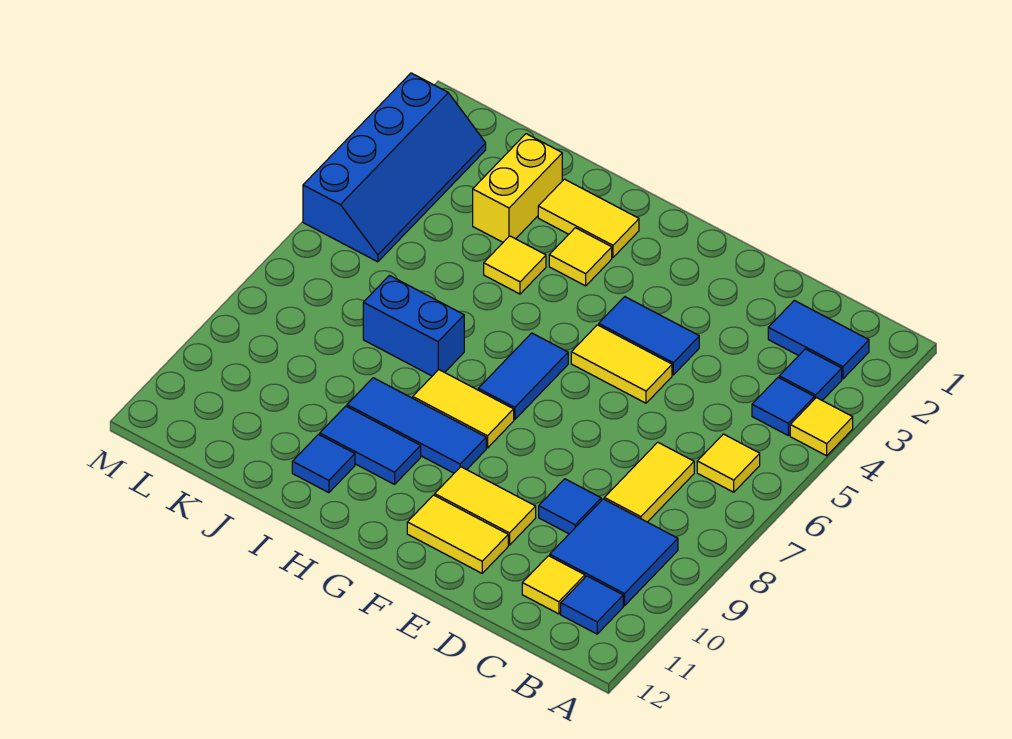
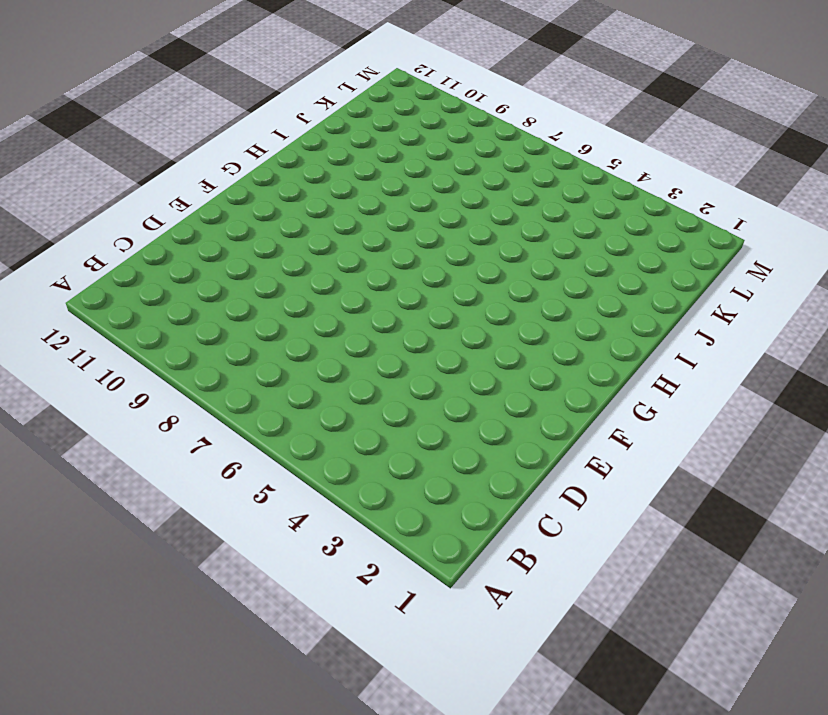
none -> yellow tile A4 level 1
none -> blue tile B2:C2 level 1
none -> blue tile B3 level 1

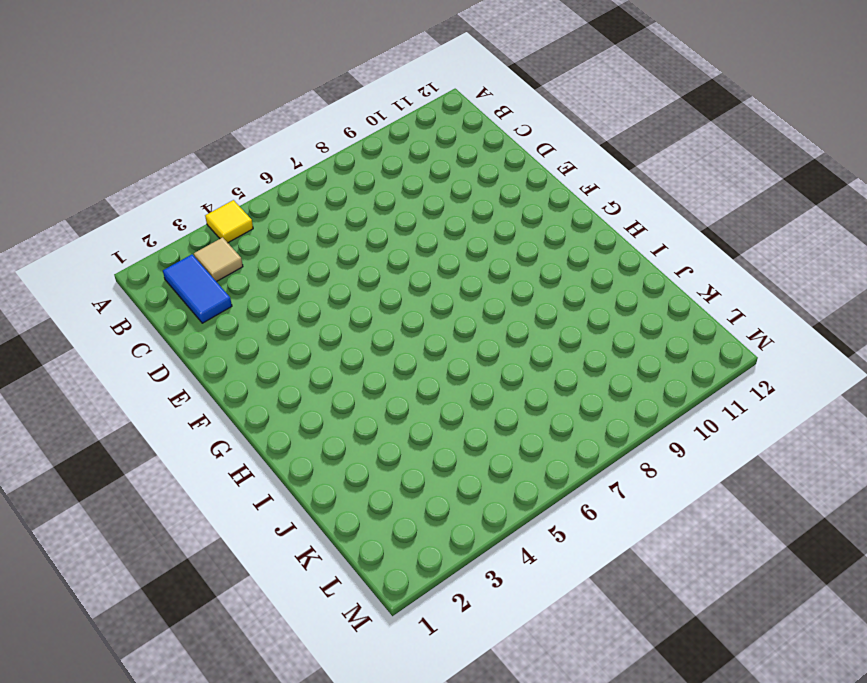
tan tile B3 level 1 -> blue tile B3 level 1
none -> blue tile B4 level 1
none -> yellow tile B6 level 1
none -> blue tile B9:C10 level 1

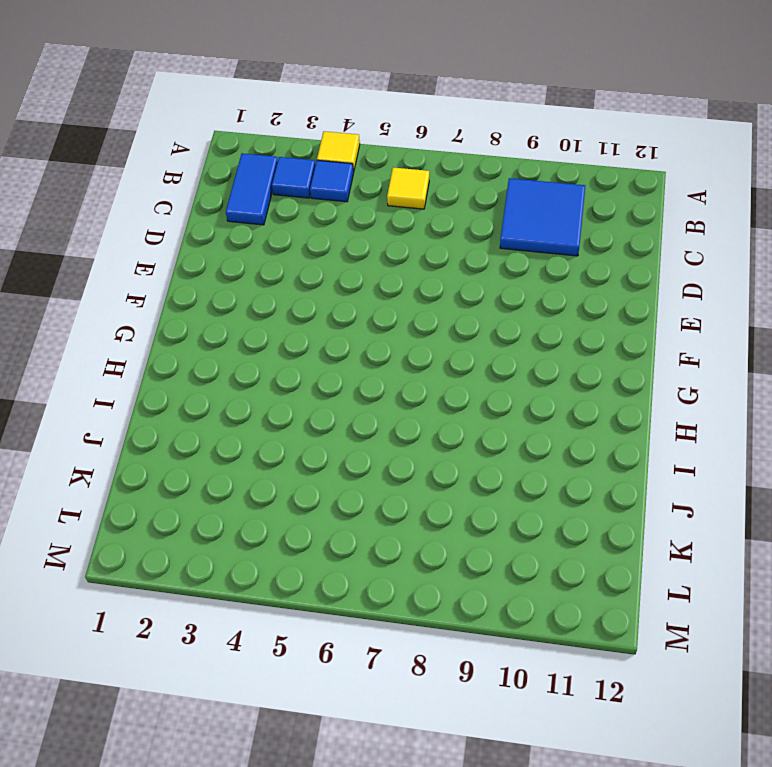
none -> blue tile B11 level 1
none -> yellow tile C7:C8 level 1
none -> yellow tile C11 level 1

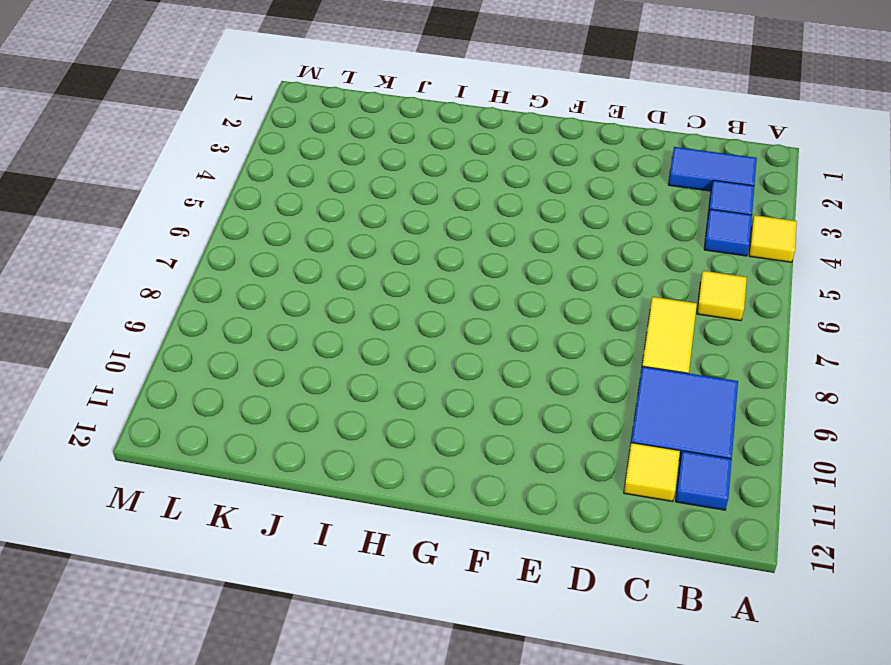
none -> blue tile D9 level 1
none -> blue tile E4:F4 level 1
none -> yellow tile E5:F5 level 1

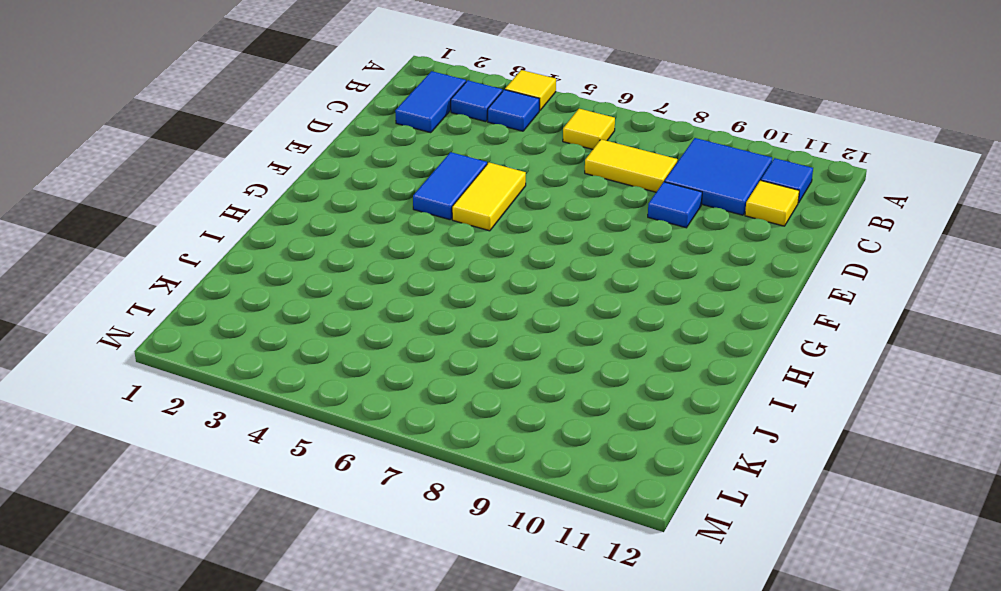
none -> yellow tile E10:F10 level 1
none -> yellow tile E11:F11 level 1
none -> blue tile G6:G7 level 1

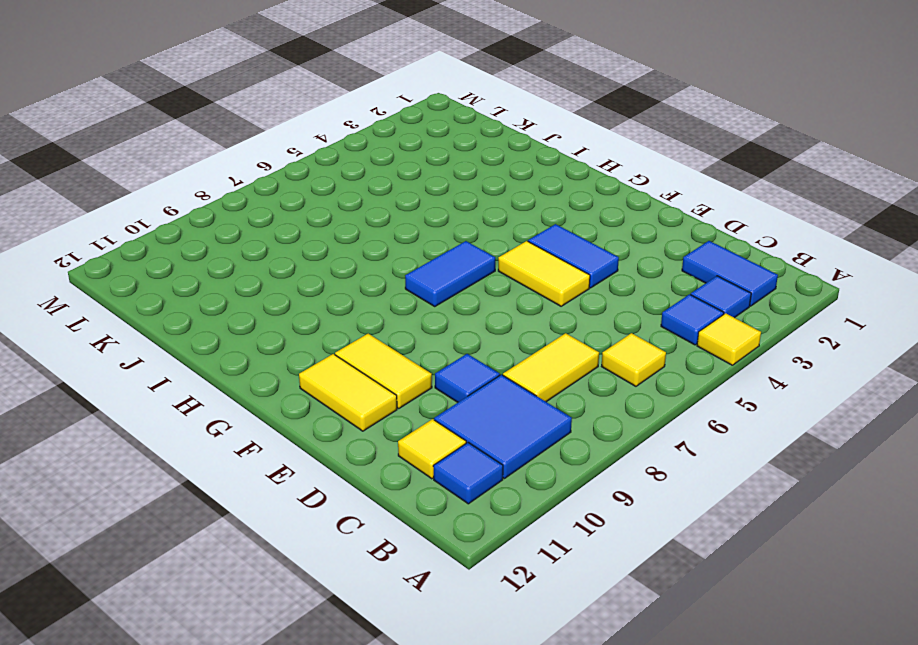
none -> yellow tile G8:H8 level 1
none -> blue tile G9:I9 level 1
none -> yellow tile H2:I2 level 1

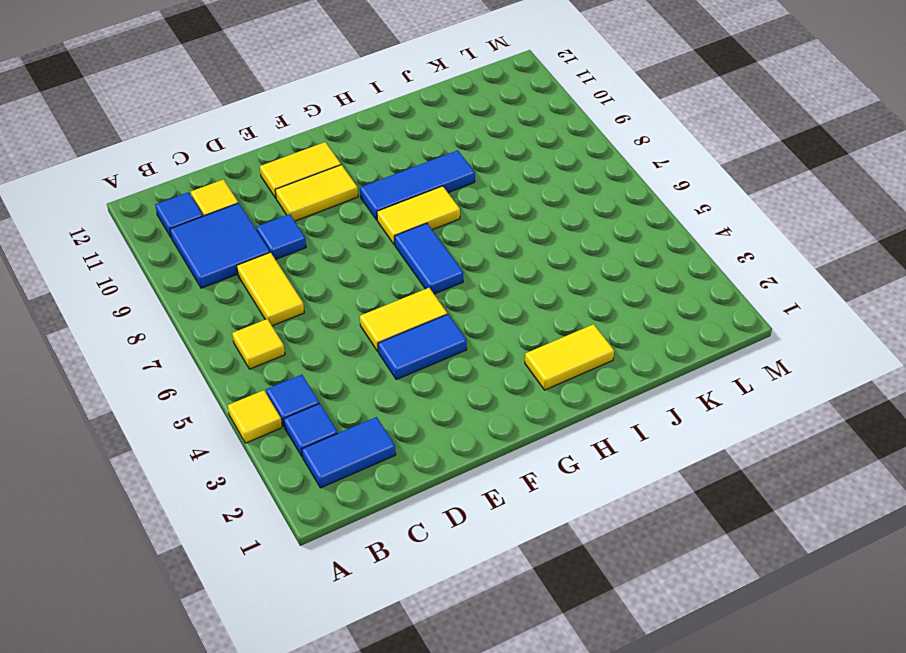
none -> yellow tile H3 level 1
none -> blue tile H10:I10 level 1
none -> yellow tile I4 level 1

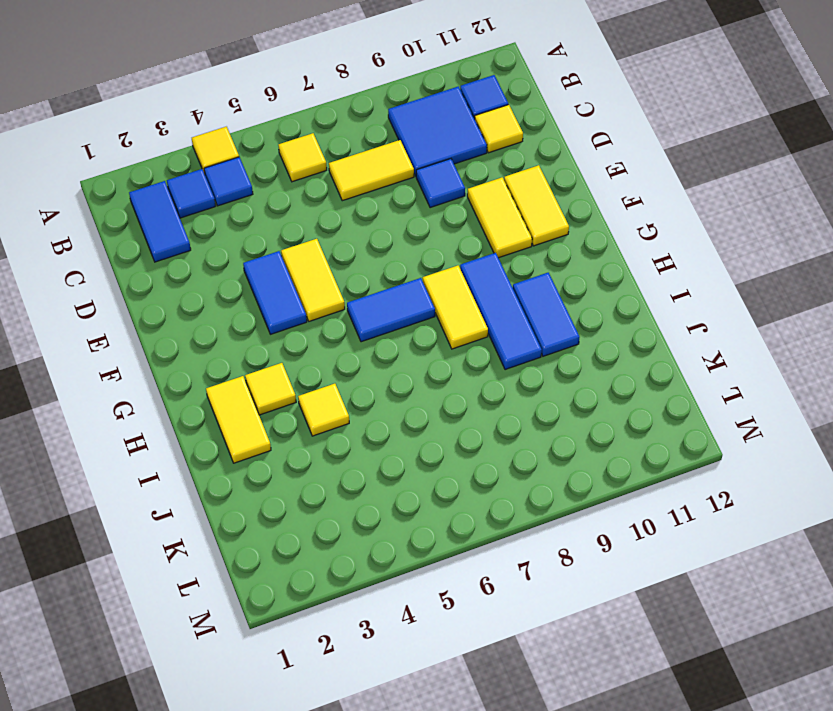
none -> blue brick I7:J7 level 1
none -> blue tile I11 level 1
none -> yellow brick J2:J3 level 1

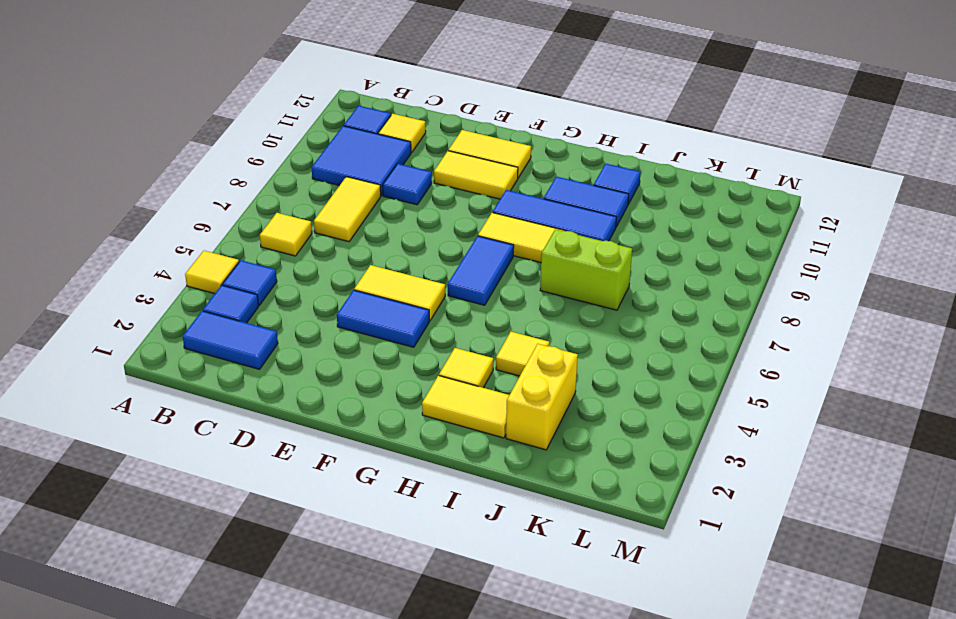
lime brick I7:J7 level 1 -> blue brick I7:J7 level 1
none -> blue slope L2:M5 level 1 top M

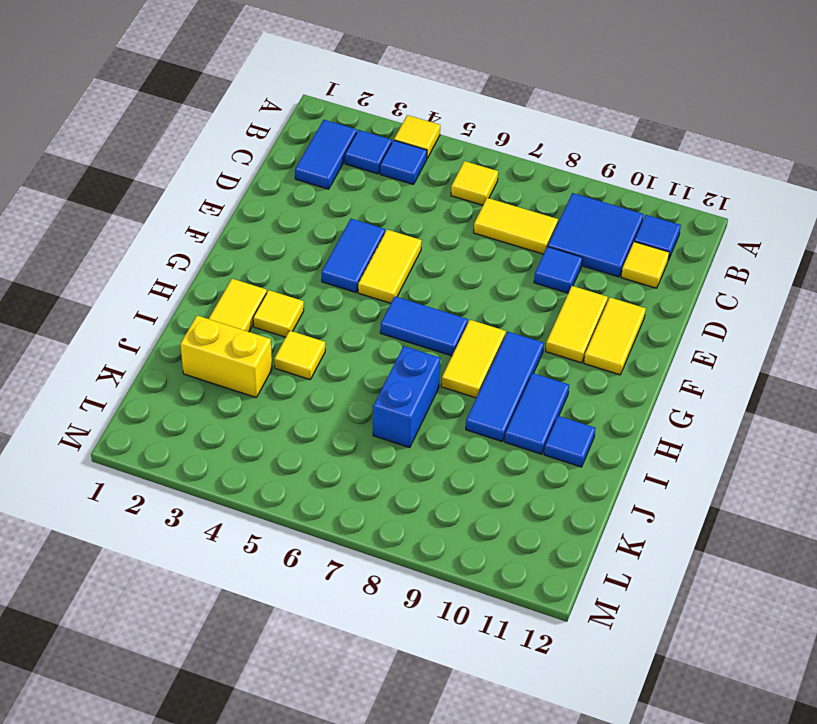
none -> blue slope L2:M5 level 1 top M

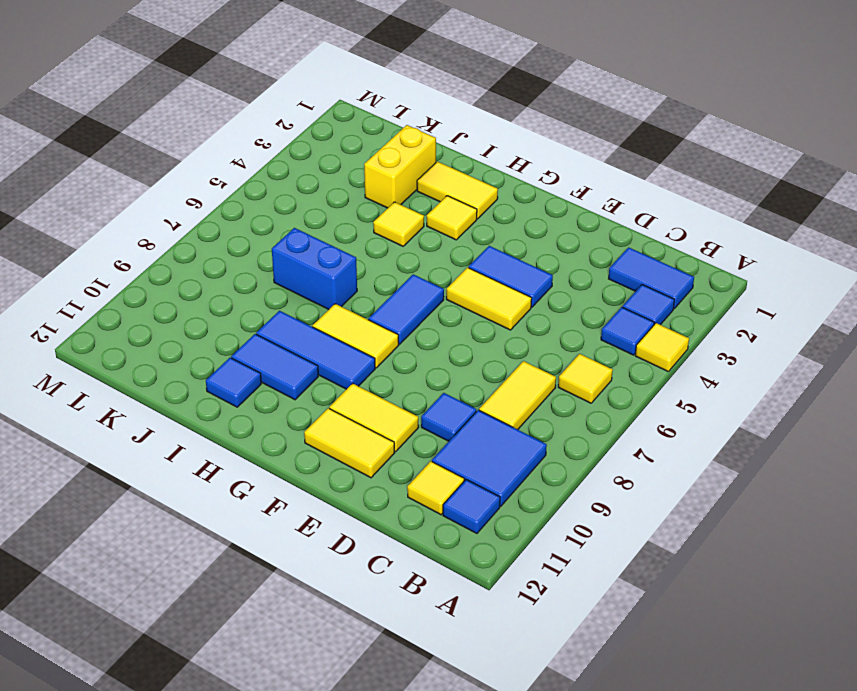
none -> blue slope L2:M5 level 1 top M

